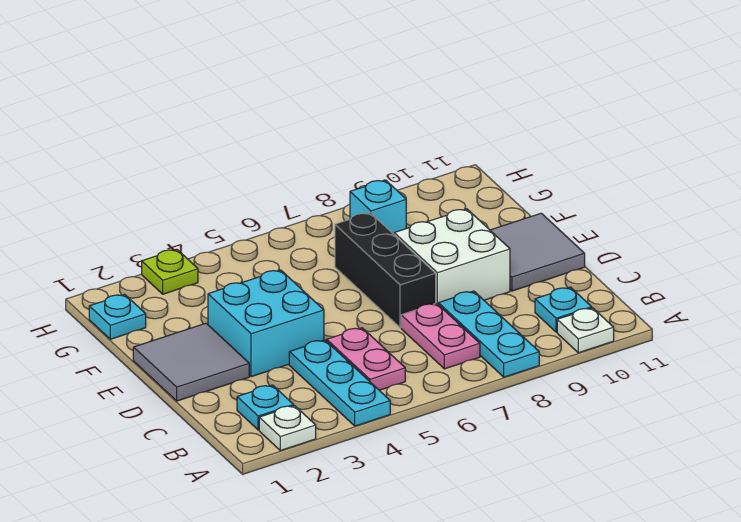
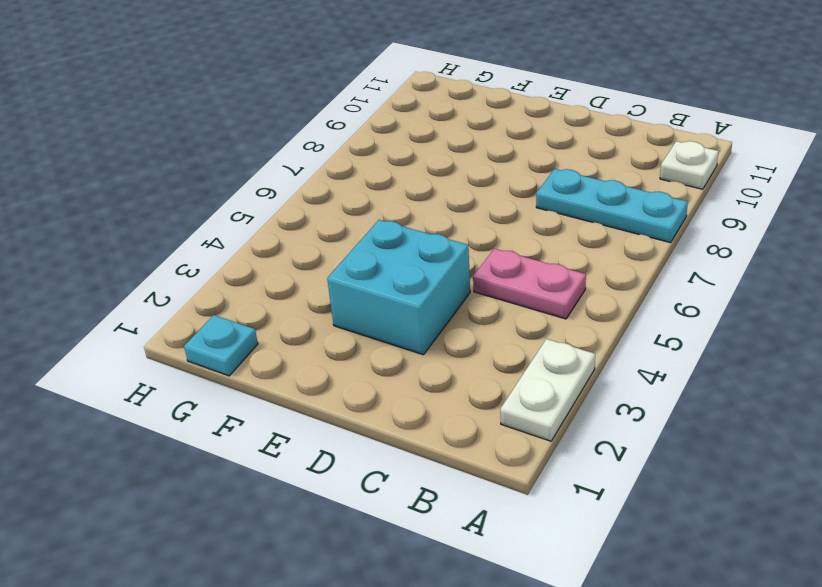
white plate A2:A3 level 1 -> white plate A2 level 1
none -> cyan plate A4:C4 level 1
none -> cyan plate B2 level 1
none -> pink plate B7:C7 level 1

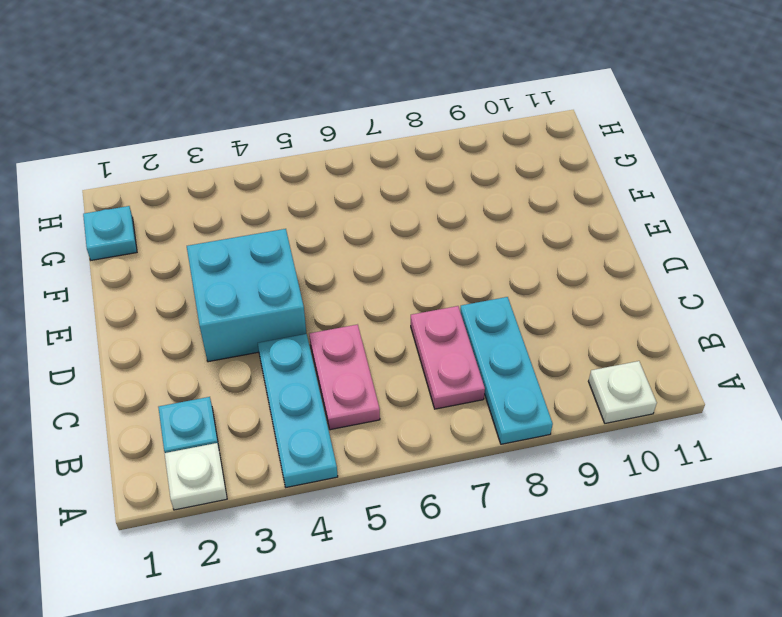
none -> cyan plate B10 level 1
none -> grey tile D1:E2 level 1
none -> black brick D7:F7 level 1

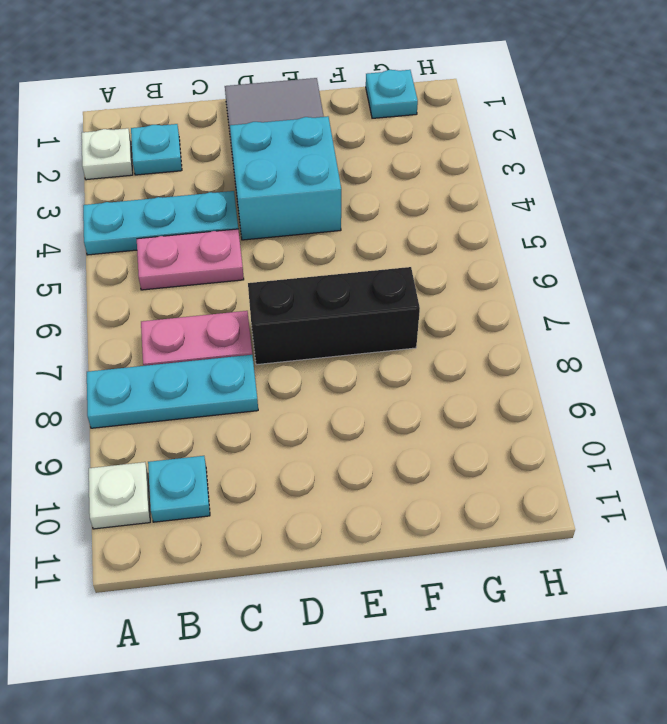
none -> white brick D8:E9 level 1
none -> grey tile D10:E11 level 1
none -> cyan brick G8 level 1

